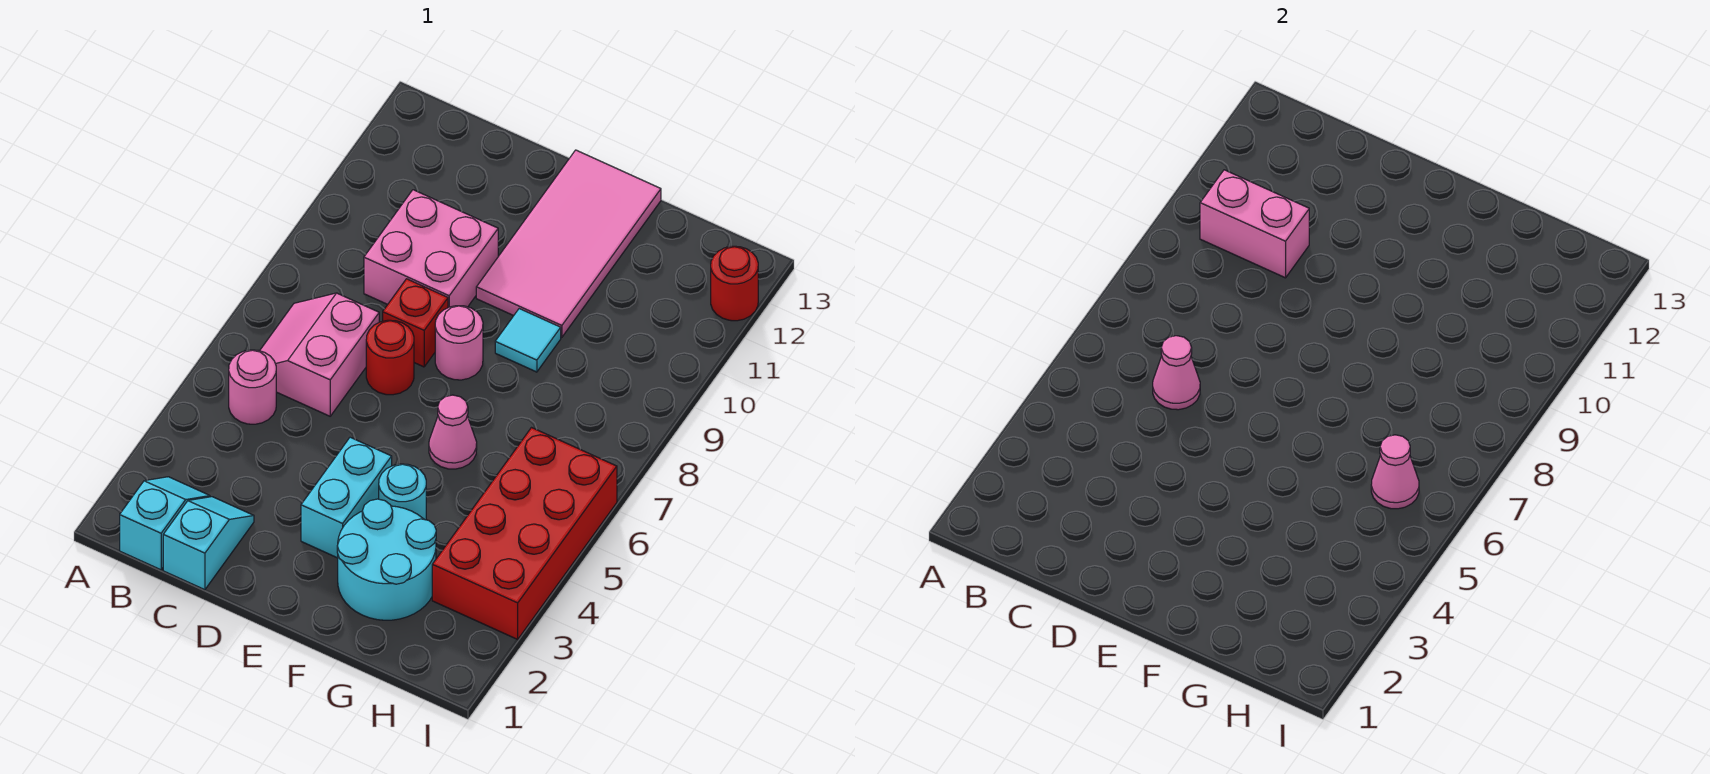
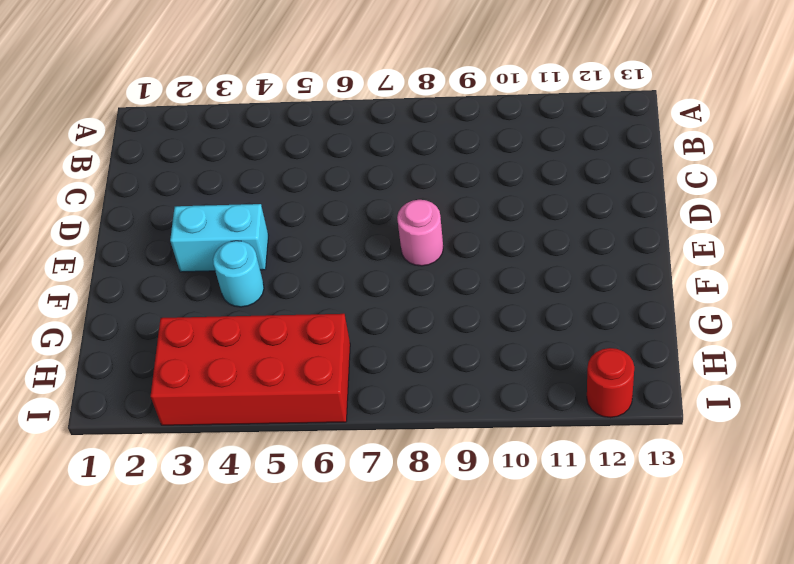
none -> cyan slope B1:B2 level 1 top 1
none -> pink round brick B5 level 1
none -> pink slope B6:C7 level 1 top C

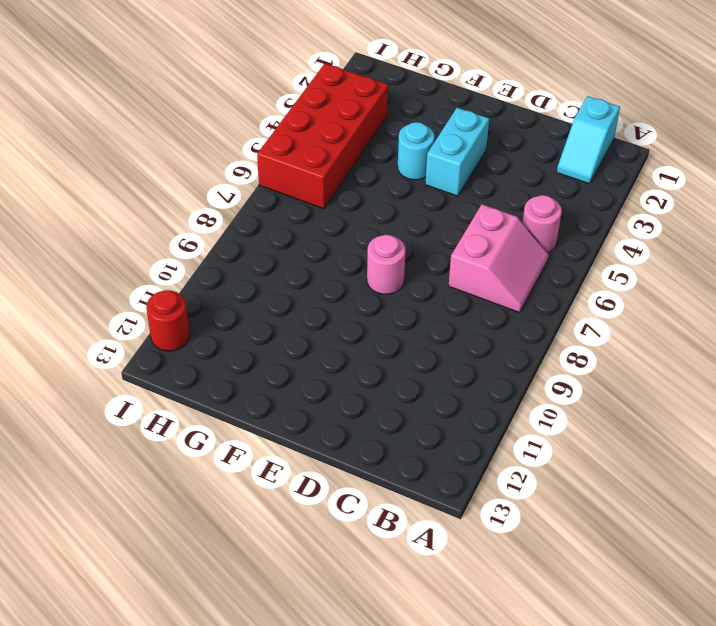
none -> cyan slope C1:C2 level 1 top 1
none -> pink brick C9:D10 level 1
none -> red round brick D7 level 1

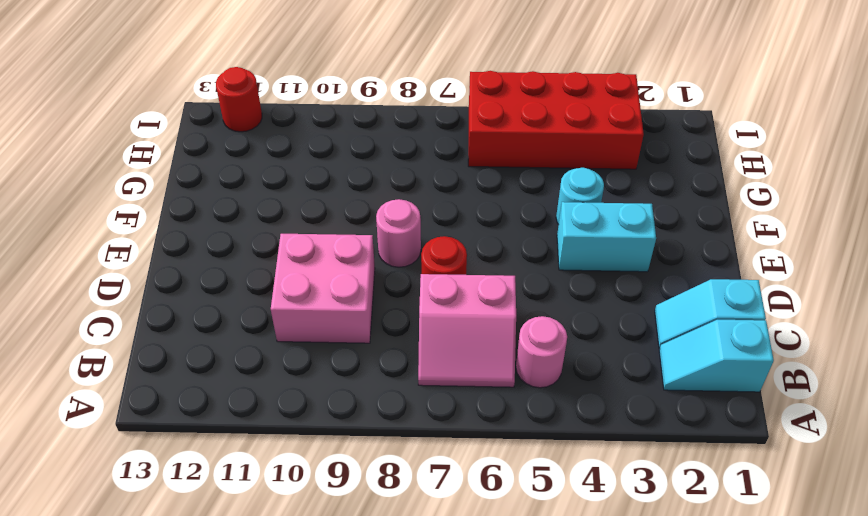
none -> red brick D8 level 1
none -> pink tile E10:F13 level 1
none -> cyan round brick F2:G3 level 1

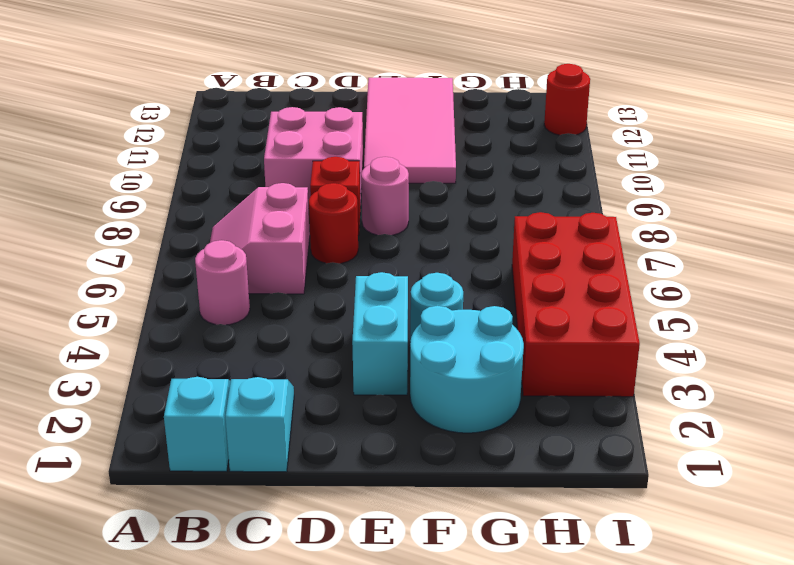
none -> pink cone F6 level 1
none -> cyan tile F9 level 1
none -> pink brick B10:C10 level 2

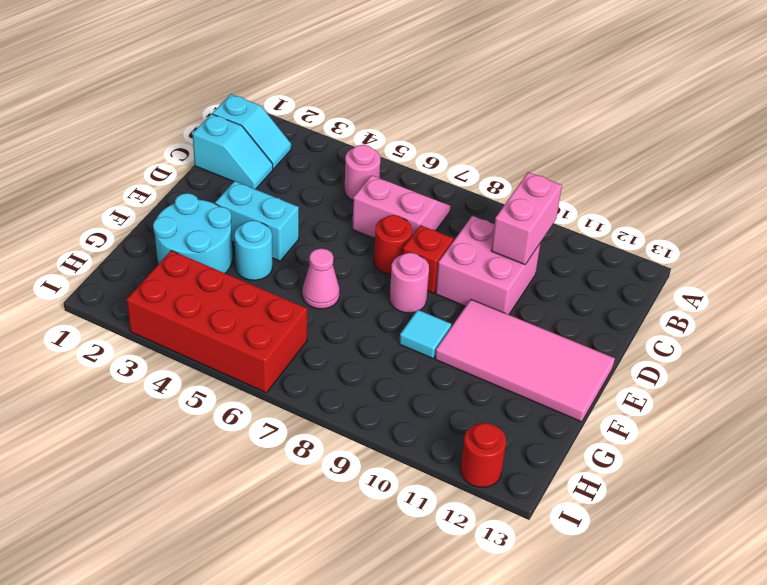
none -> pink cone C6 level 2
none -> pink cone H6 level 2

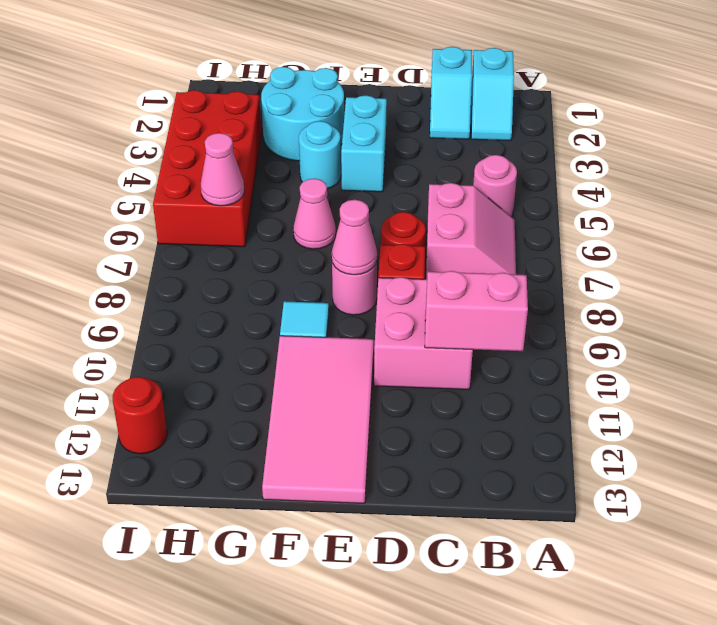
pink cone E8 level 2 -> pink cone C6 level 2

